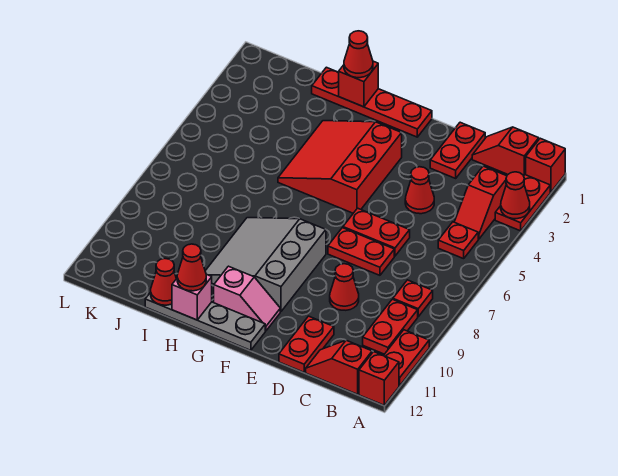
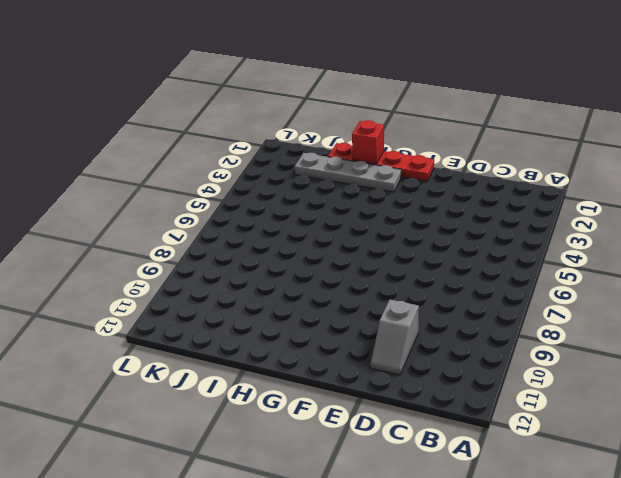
grey slope D10:D11 level 1 top 10 -> red plate D11:D12 level 1
grey plate G2:J2 level 1 -> grey plate F12:I12 level 1
none -> red brick A1 level 1
none -> red plate A2:A3 level 1
none -> red plate A10:A11 level 1

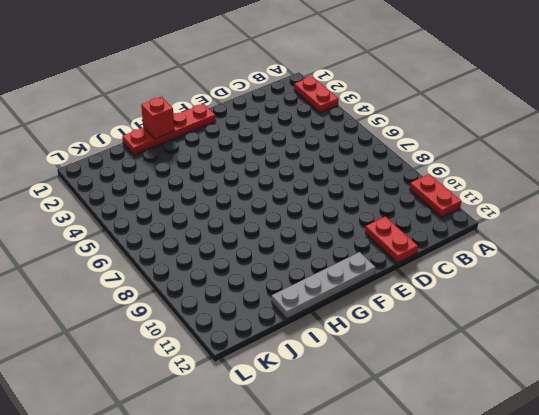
none -> red brick A1 level 1
none -> red brick A12 level 1
none -> red slope B1:C1 level 1 top B

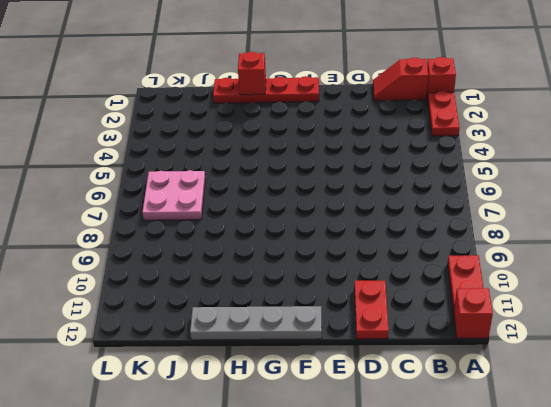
pink plate J6:K7 level 1 -> none
none -> red slope B3:B4 level 1 top 3
none -> red plate B5 level 1
none -> red plate B8 level 1

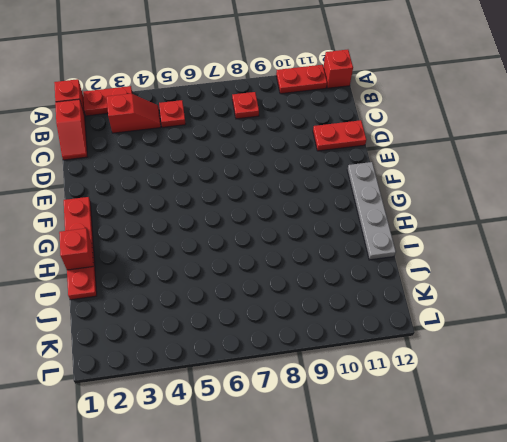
none -> red plate B9:B10 level 1
none -> red slope B12:C12 level 1 top B
none -> red plate D1:D2 level 1

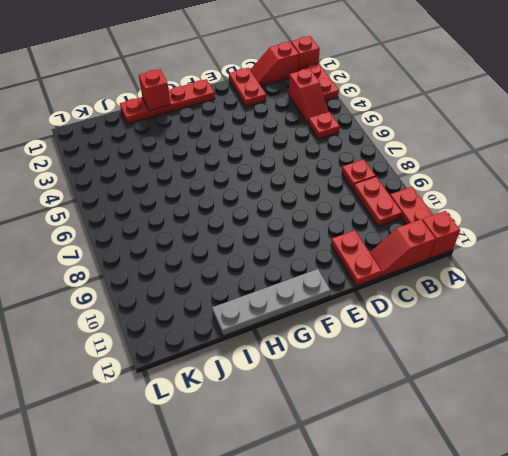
none -> red cone D4 level 1
none -> red plate D6:E6 level 1
none -> red plate D7:E7 level 1

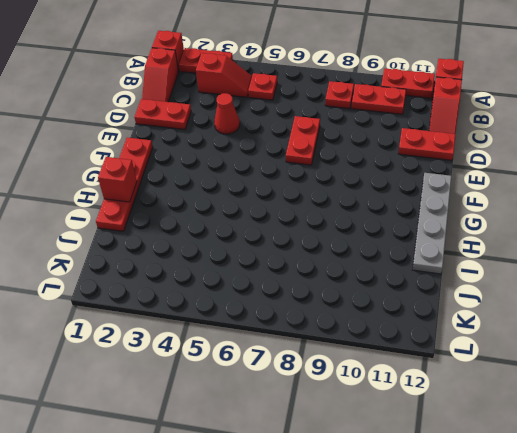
none -> red plate D6:E6 level 1
none -> red cone D9 level 1
none -> red slope F3:H5 level 1 top F

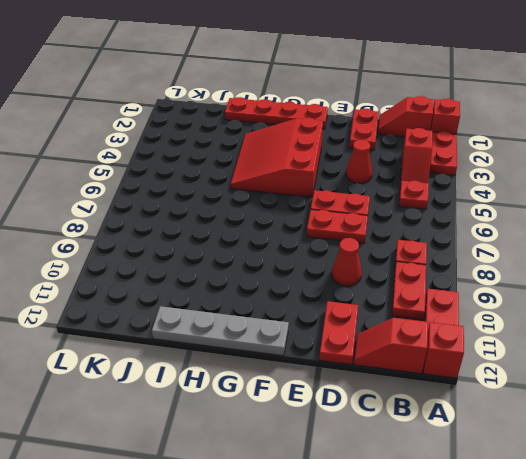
none -> grey slope F8:H10 level 1 top F
none -> pink slope F11:G11 level 1 top G
none -> red cone A3 level 2

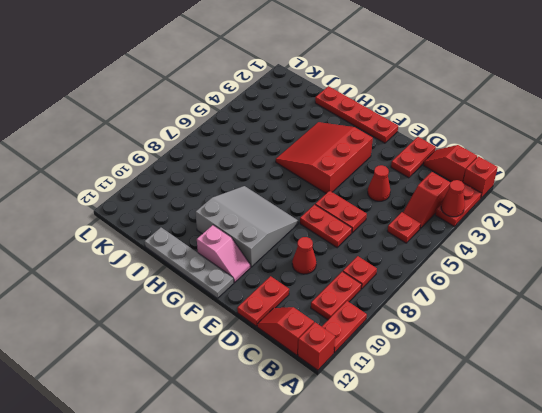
grey slope F8:H10 level 1 top 10 -> grey slope F8:H10 level 1 top F
none -> red brick H1 level 2
none -> pink brick H12 level 2
none -> red cone I12 level 2

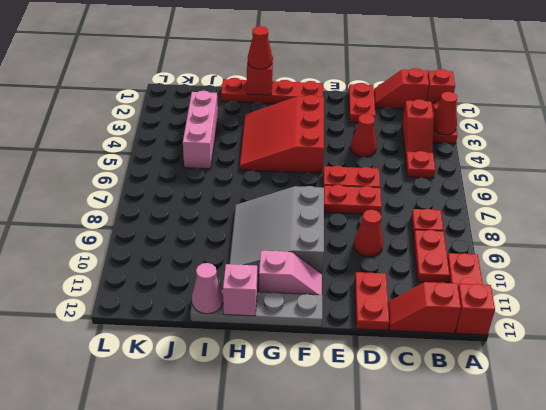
pink cone I12 level 2 -> red cone I12 level 2
pink brick J3:J5 level 1 -> none
none -> red cone H12 level 3

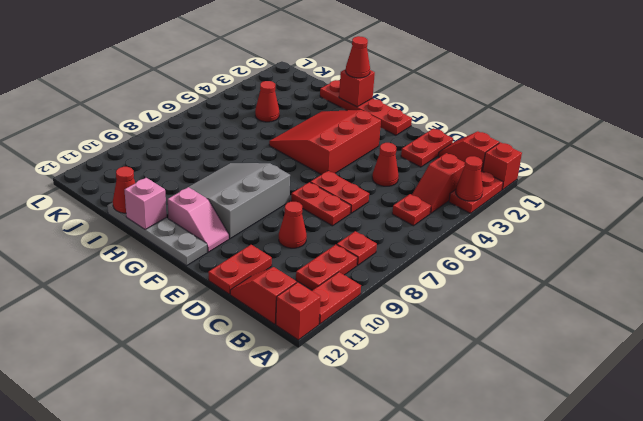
red cone J4 level 1 -> red cone H12 level 3

